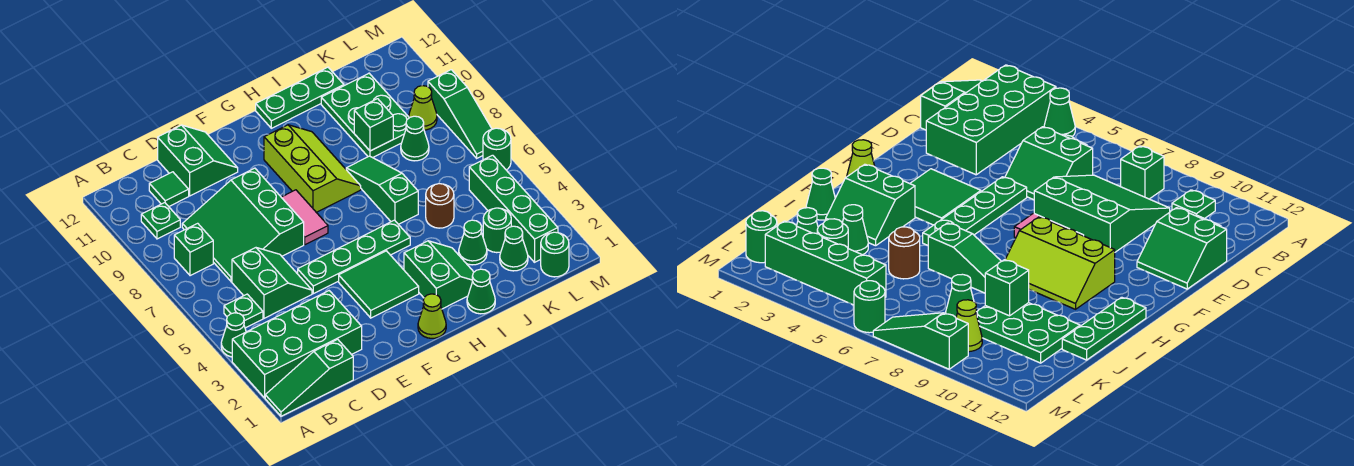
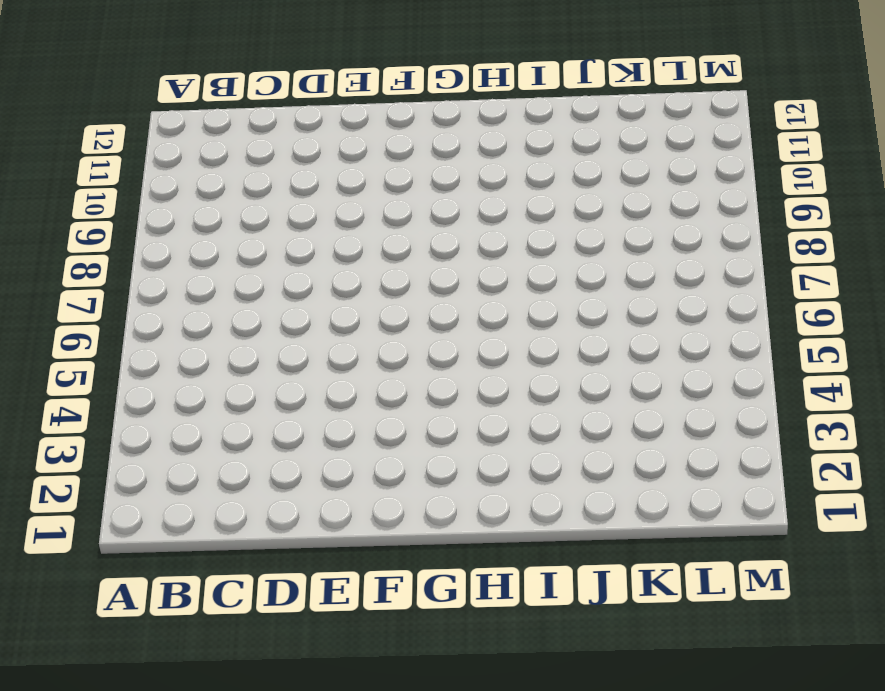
none -> green slope A1:C1 level 1 top C
none -> green brick A2:D3 level 1
none -> green cone A4 level 1
none -> green plate B5 level 1

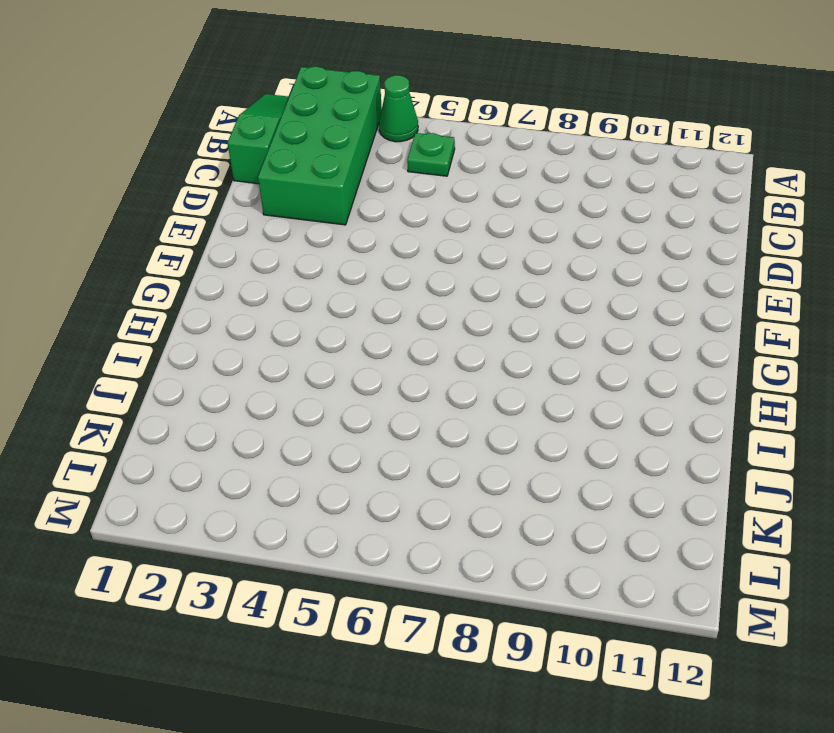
none -> green brick B8 level 1
none -> green plate B10 level 1
none -> green slope C5:D6 level 1 top C
none -> green slope C7:E9 level 1 top E

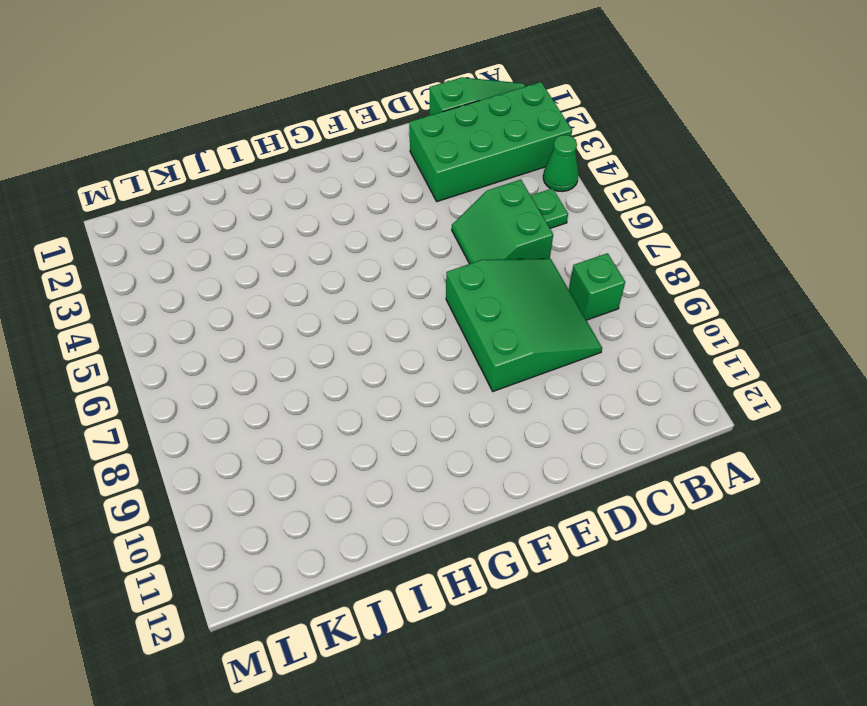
none -> green plate B10 level 1
none -> green tile C11 level 1
none -> green slope D11:E12 level 1 top D
none -> green plate E5:H5 level 1

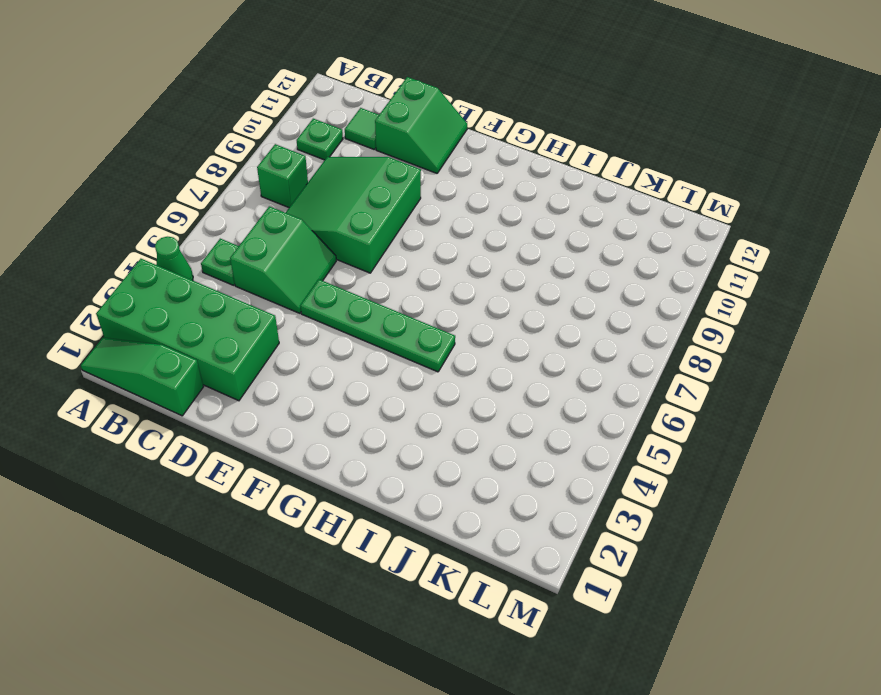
none -> green tile F3:G4 level 1
none -> pink tile F7:F8 level 1
none -> lime cone G1 level 1
none -> lime slope G8:H10 level 1 top G

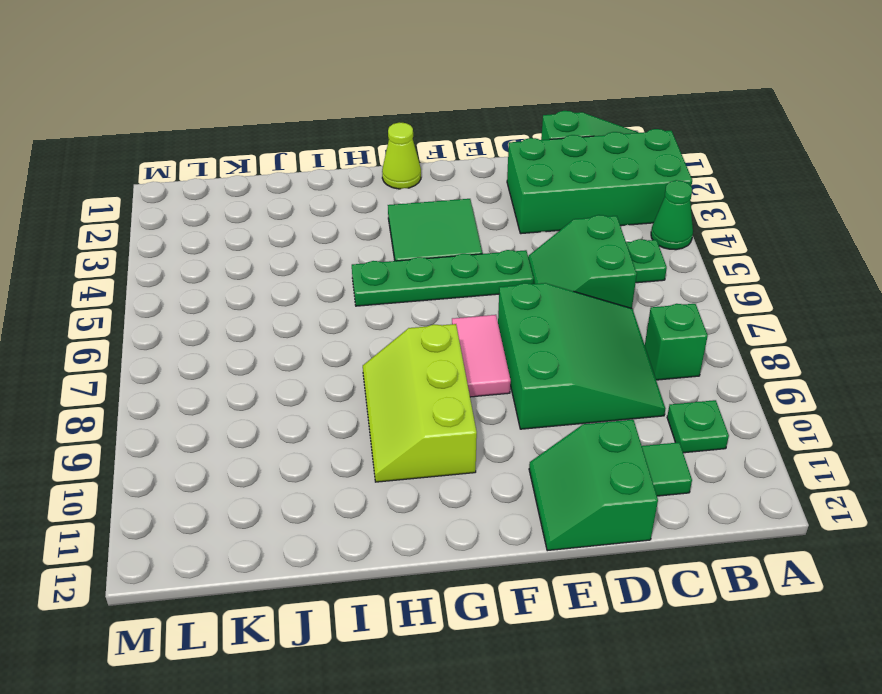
none -> green slope H2:I3 level 1 top H
none -> green plate H12:J12 level 1
none -> green cone I1 level 1
none -> green slope I6:I8 level 1 top 6

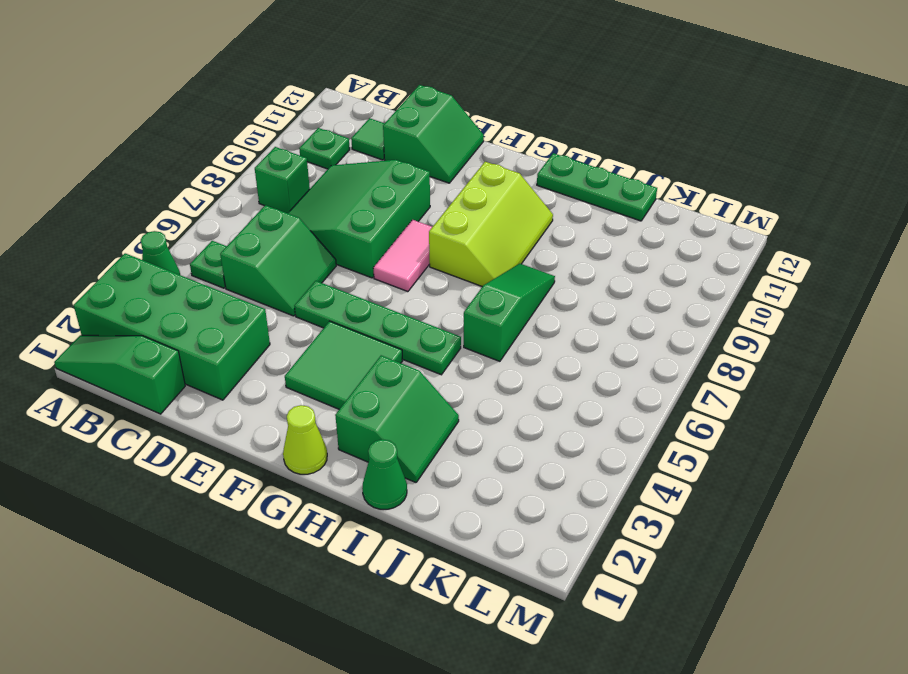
none -> green cone J3 level 1
none -> brown round brick J5 level 1
none -> green plate J9:K11 level 1
none -> green cone K2 level 1

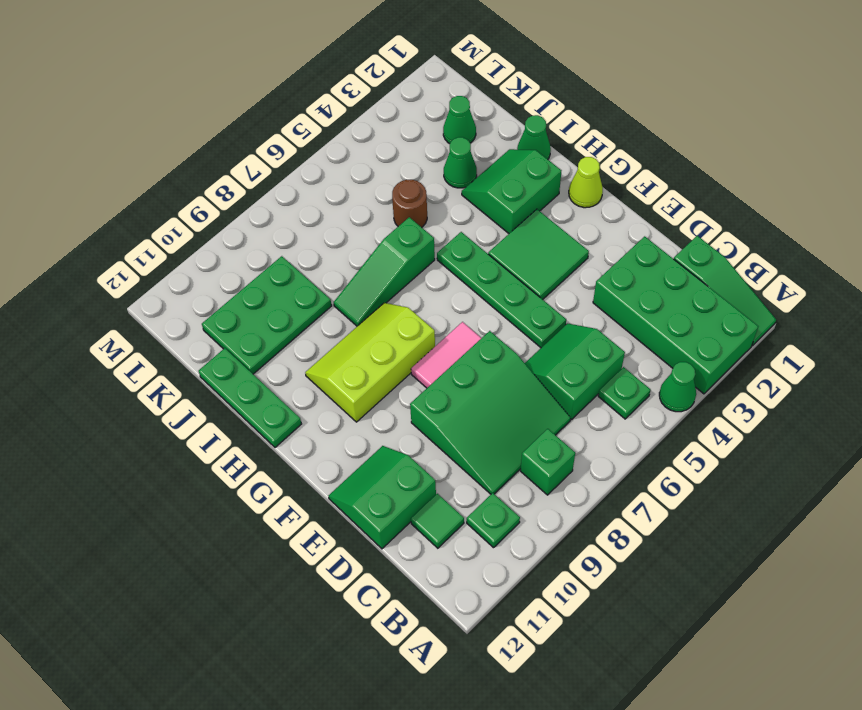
none -> green round brick K3 level 1
none -> green cone K8 level 1
none -> green round brick L1 level 1
none -> green brick L2:L5 level 1

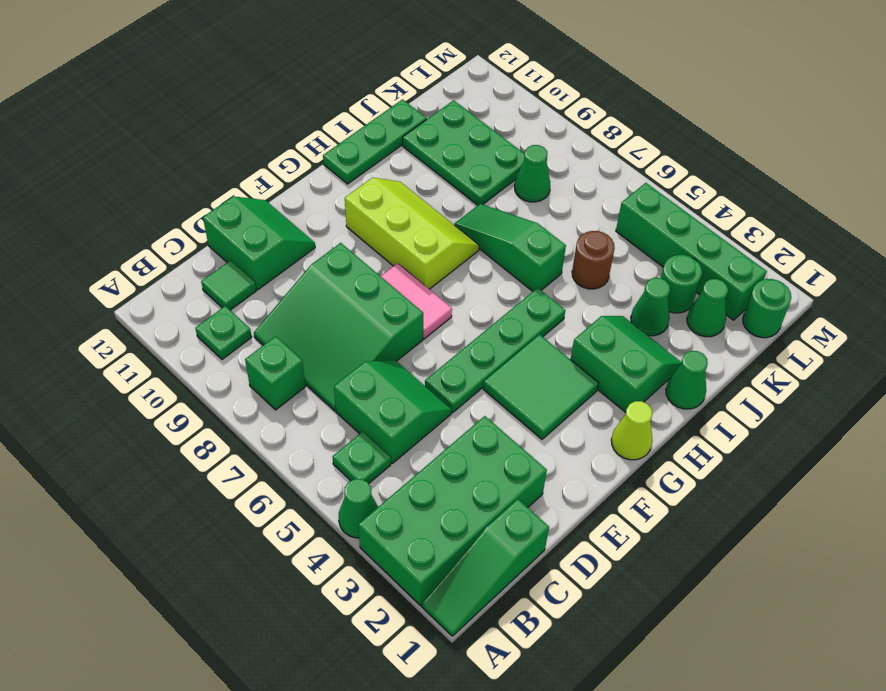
none -> lime cone L9 level 1
none -> green round brick M6 level 1
none -> green slope M7:M9 level 1 top 9
none -> green brick J9 level 2

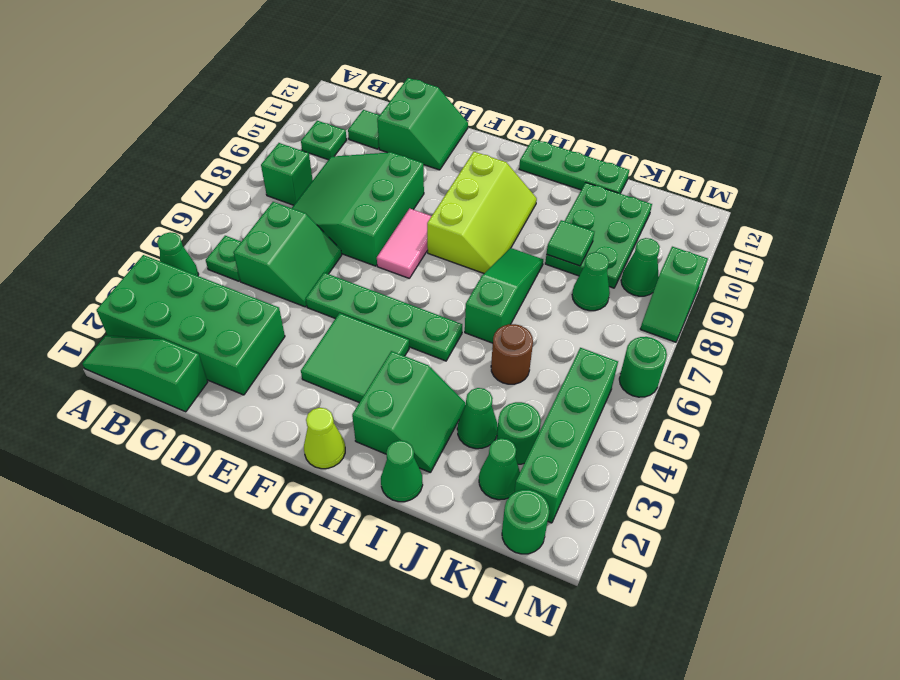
green tile J9 level 2 -> green brick J9 level 2
green cone L9 level 1 -> lime cone L9 level 1
green slope M8:M9 level 1 top 9 -> green slope M7:M9 level 1 top 9

